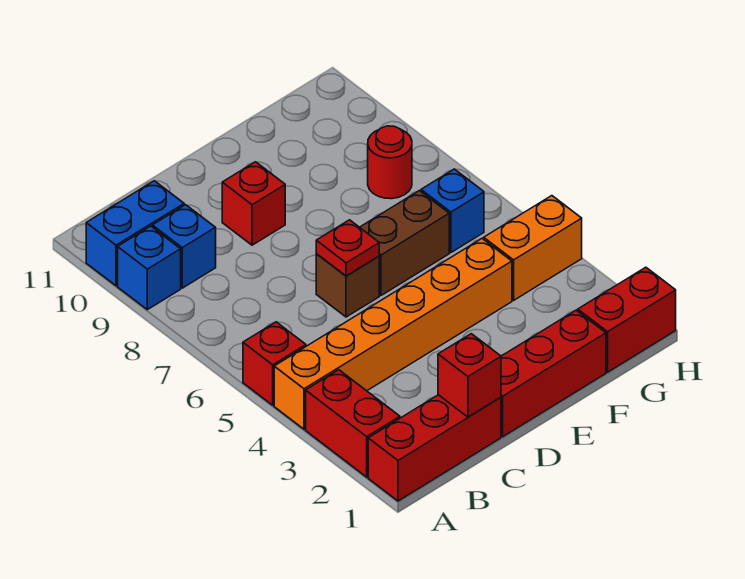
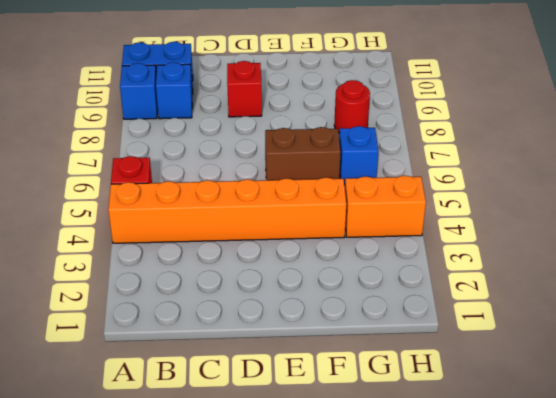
none -> red brick A1:C1 level 1
none -> red brick A2:A3 level 1
none -> red brick D1:F1 level 1

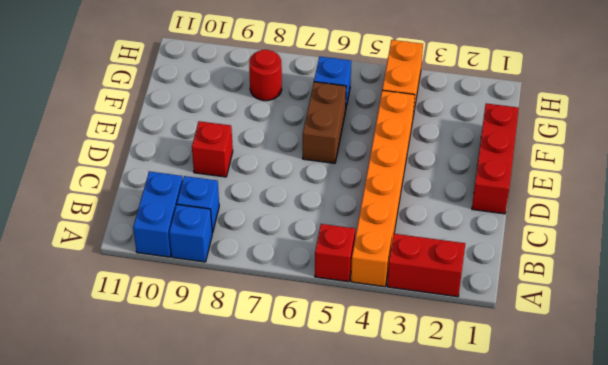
none -> red brick A1:C1 level 1
none -> brown brick D6 level 1
none -> red brick G1:H1 level 1

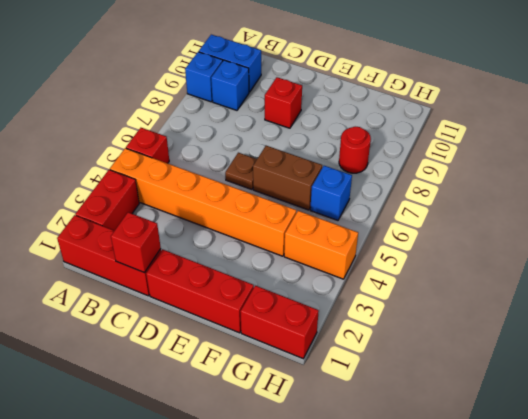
brown plate D6 level 1 -> brown brick D6 level 1
none -> red plate D6 level 2

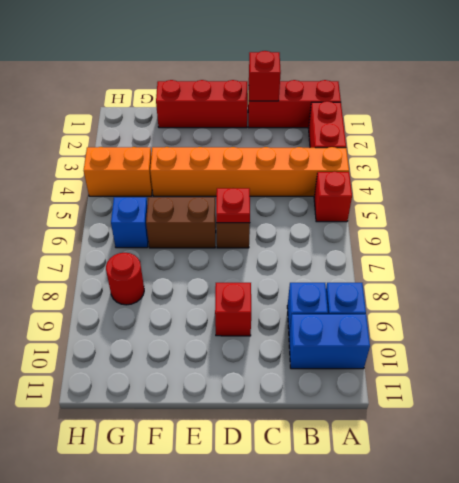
none -> red brick G1:H1 level 1

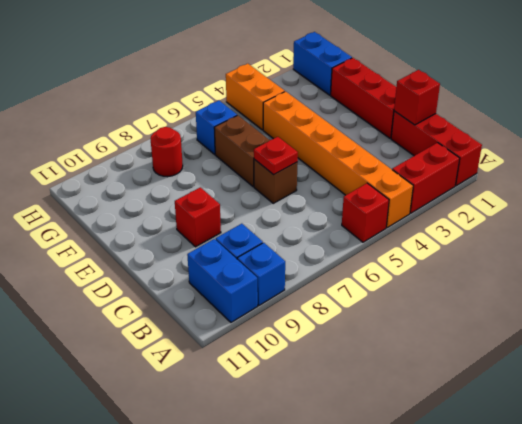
blue brick G1:H1 level 1 -> red brick G1:H1 level 1

